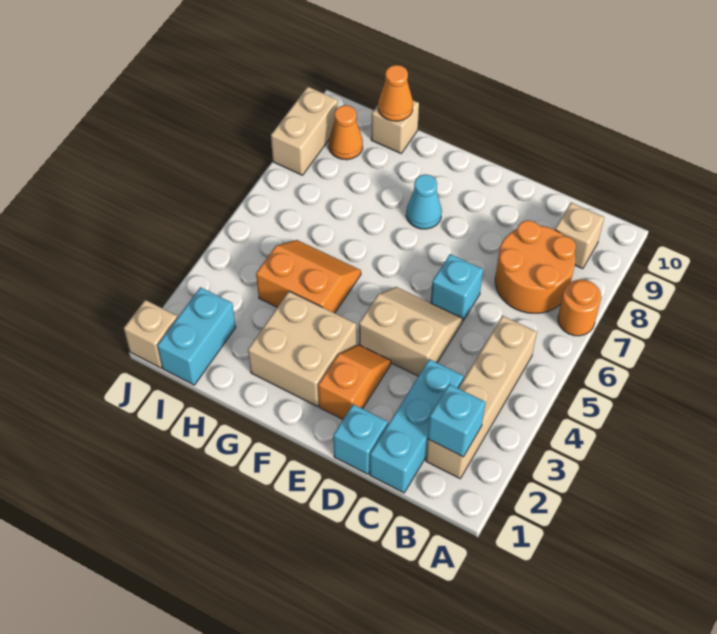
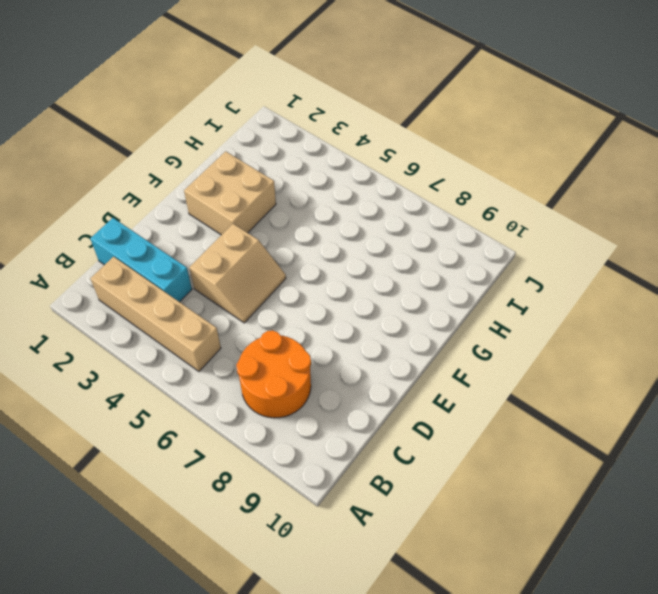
none -> orange round brick A7 level 1
none -> tan brick B9 level 1
none -> cyan brick D1 level 1

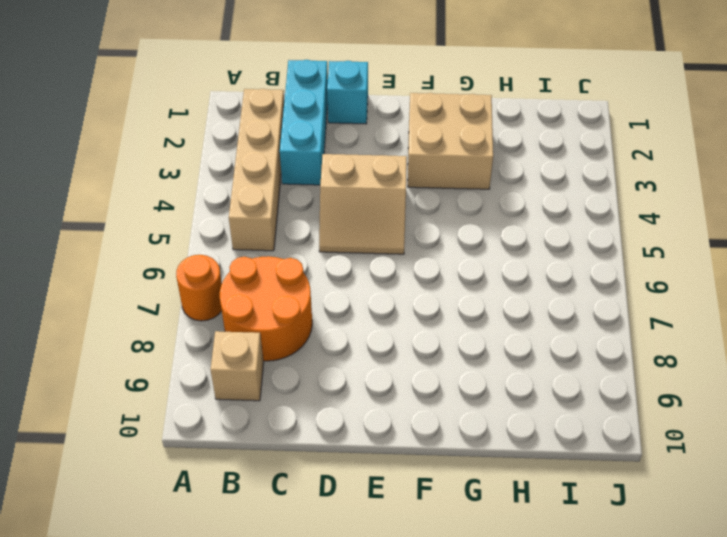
none -> cyan brick D6 level 1
none -> orange slope E2:E3 level 1 top 2
none -> cyan cone F8 level 1

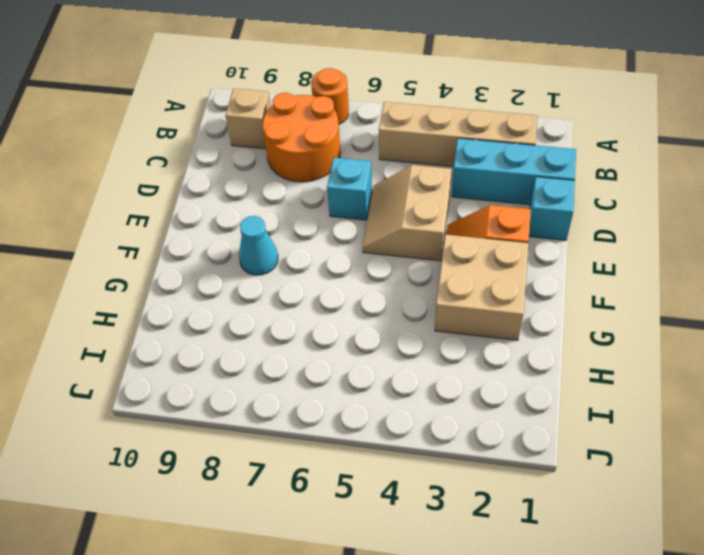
none -> orange slope G4:H5 level 1 top 4
none -> tan brick H10 level 1
none -> cyan brick I1:I2 level 1

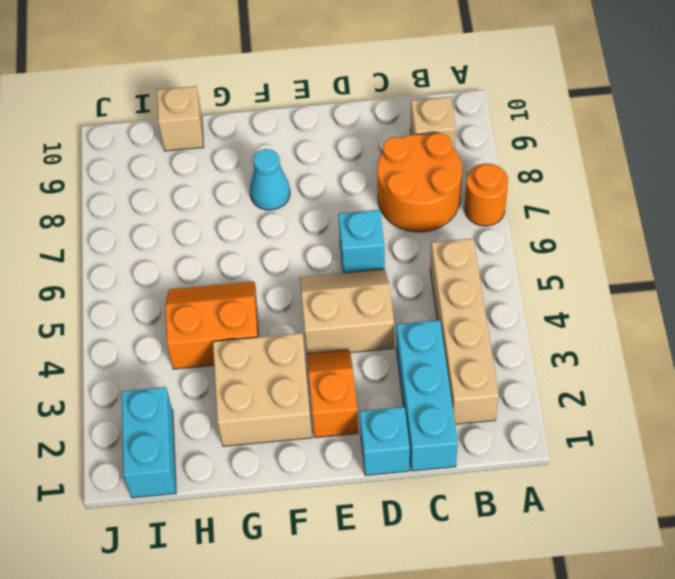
none -> orange cone I9 level 1
none -> tan brick J1 level 1
none -> tan brick J8:J9 level 1

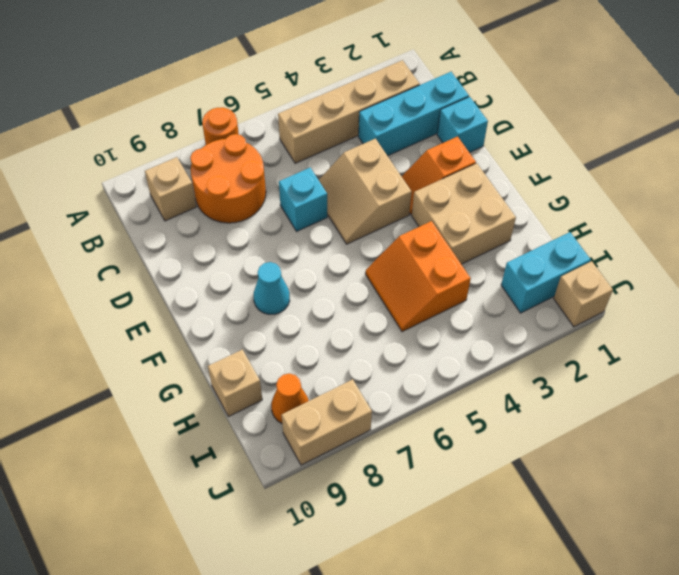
none -> cyan brick B2 level 2
none -> orange cone H10 level 2

